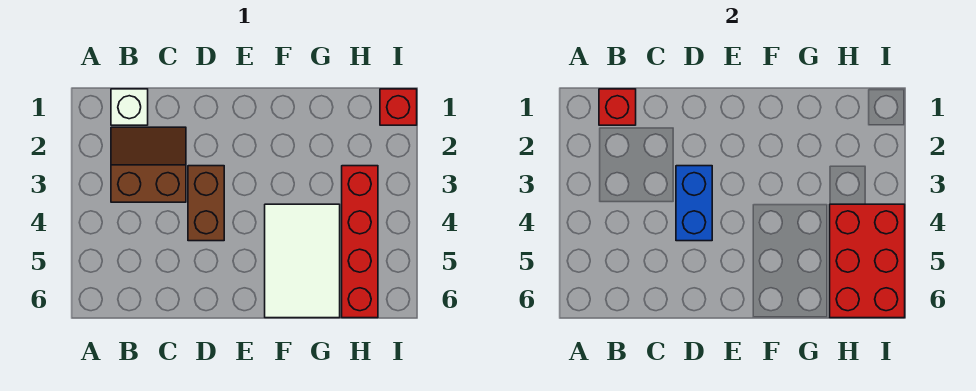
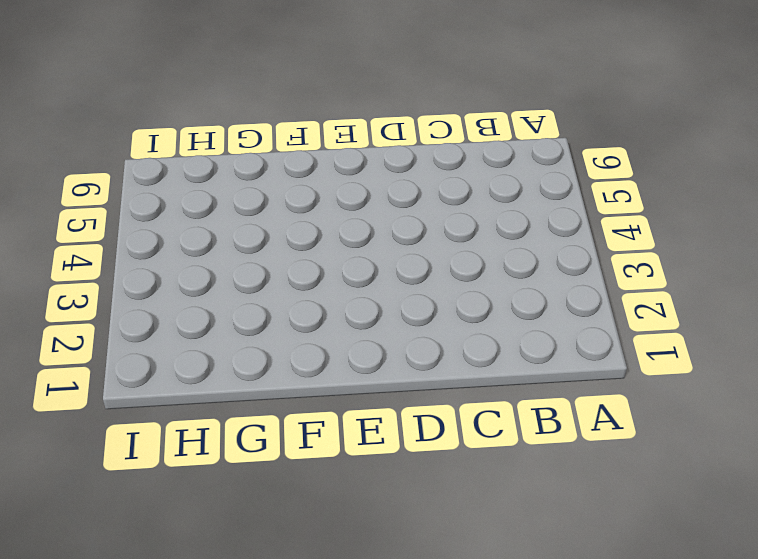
none -> white brick B1 level 1
none -> brown slope B2:C3 level 1 top 3

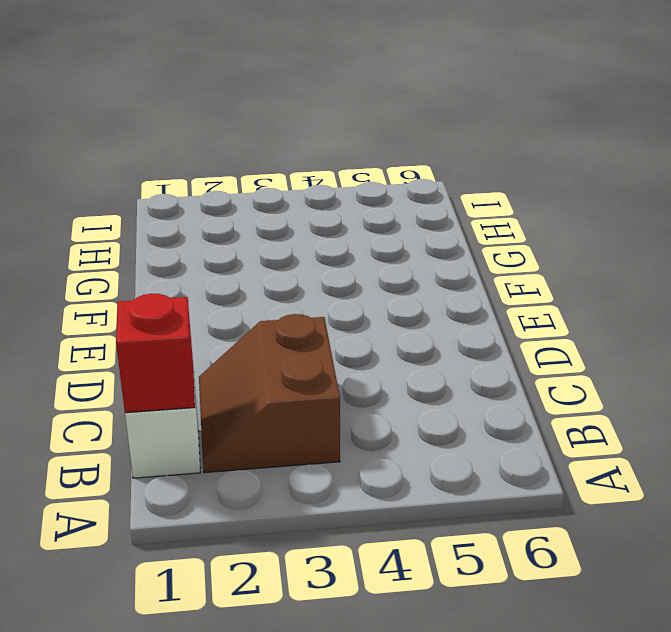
none -> brown brick D3:D4 level 1
none -> white tile F4:G6 level 1

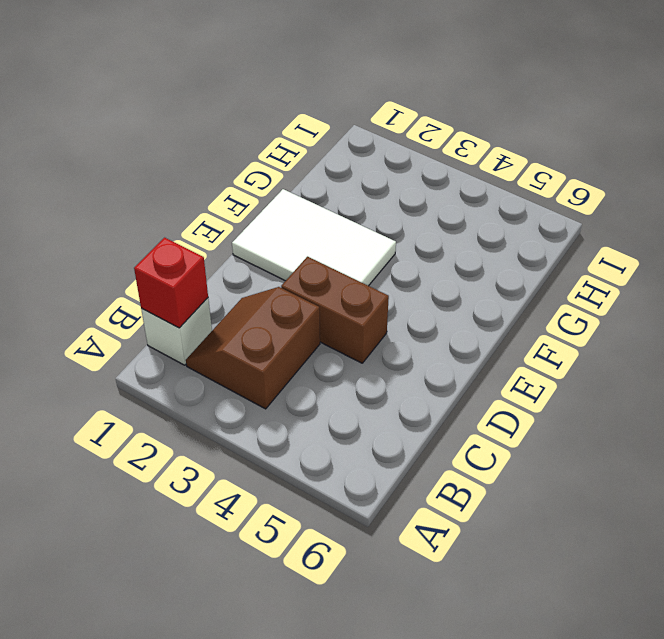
white tile E1:F3 level 1 -> white tile F4:G6 level 1
none -> red brick H3:H6 level 1
none -> red brick I1 level 1

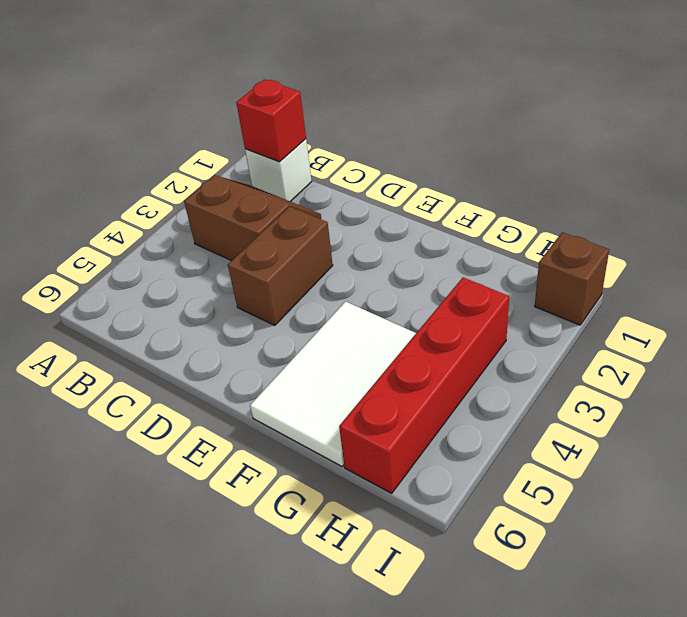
brown brick I1 level 1 -> red brick I1 level 1
none -> blue brick D3:D4 level 2
none -> red brick H4:I6 level 2

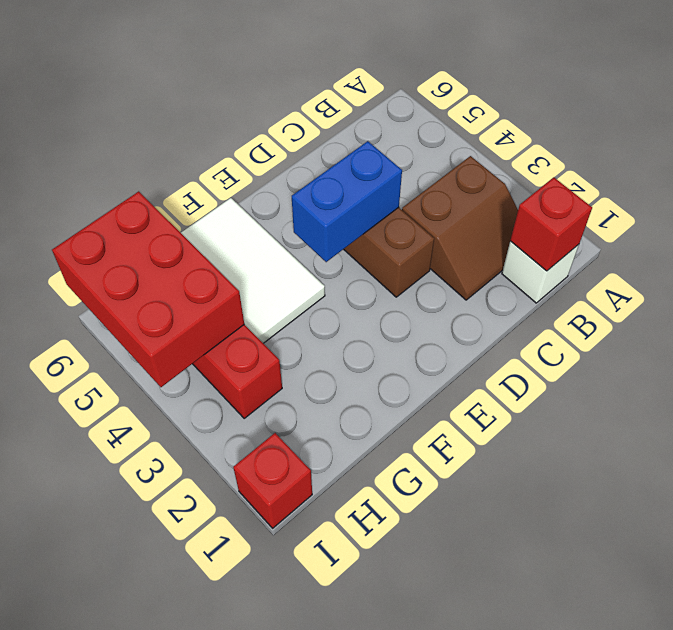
blue brick D4:E4 level 2 -> blue brick D3:D4 level 2

